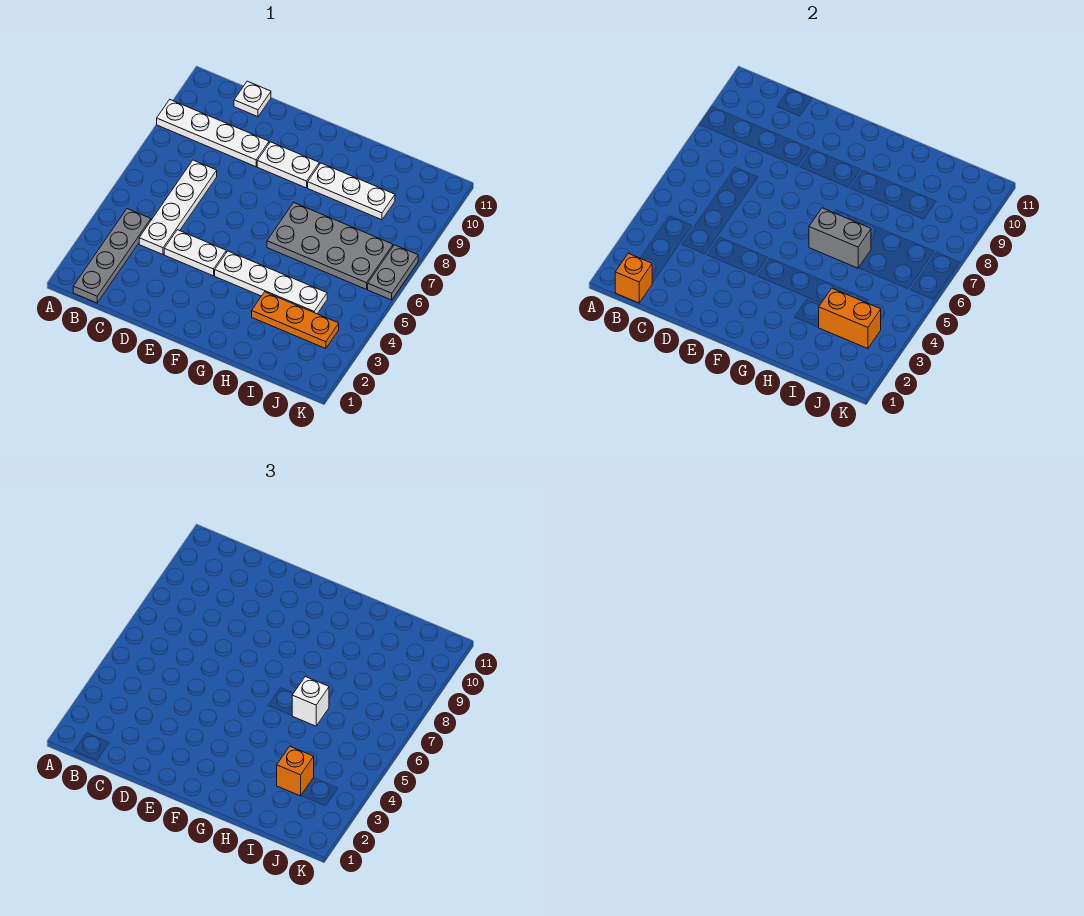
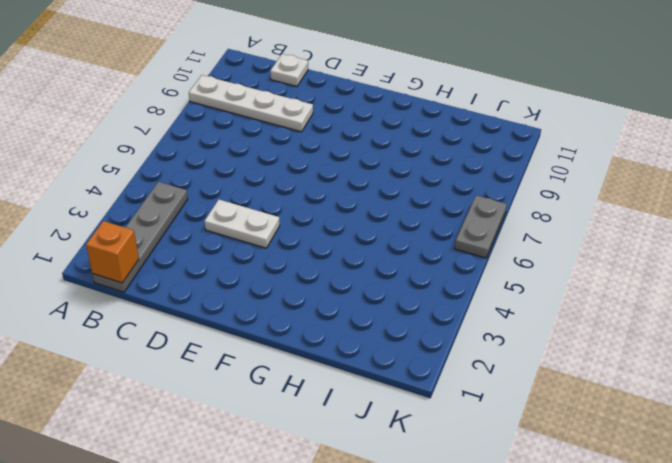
none -> white plate C4:C7 level 1
none -> white plate E9:F9 level 1
none -> white plate F4:I4 level 1

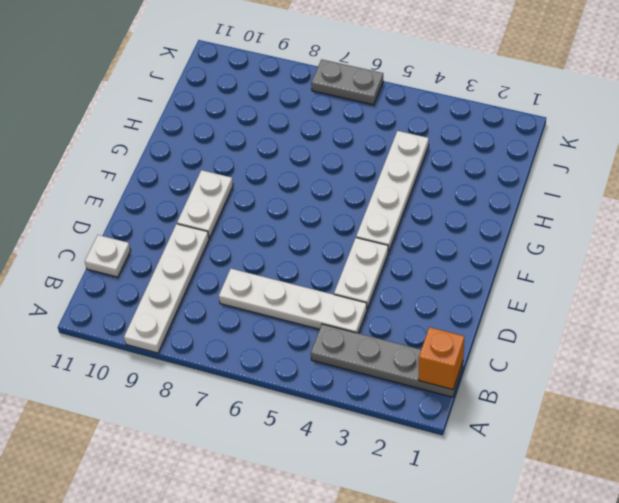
none -> grey plate G6:J7 level 1
none -> white plate G9:I9 level 1
none -> orange plate H3:J3 level 1

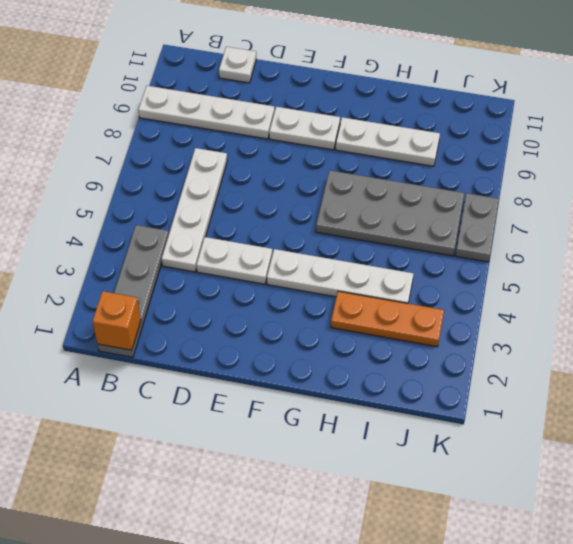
none -> grey brick G6:H6 level 2
none -> orange brick I3:J3 level 2
none -> white brick H6 level 3

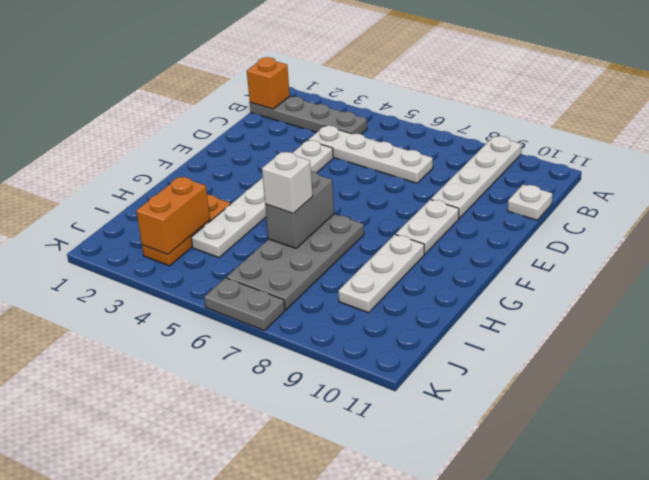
none -> orange brick I3 level 3

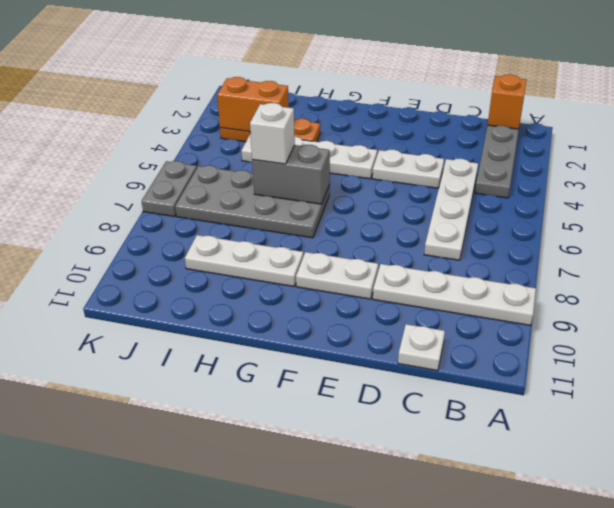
none -> orange brick I3 level 3

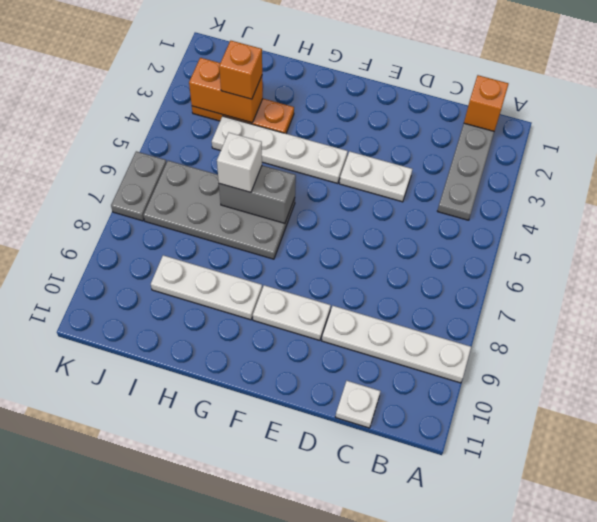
none -> white plate C4:C7 level 1

